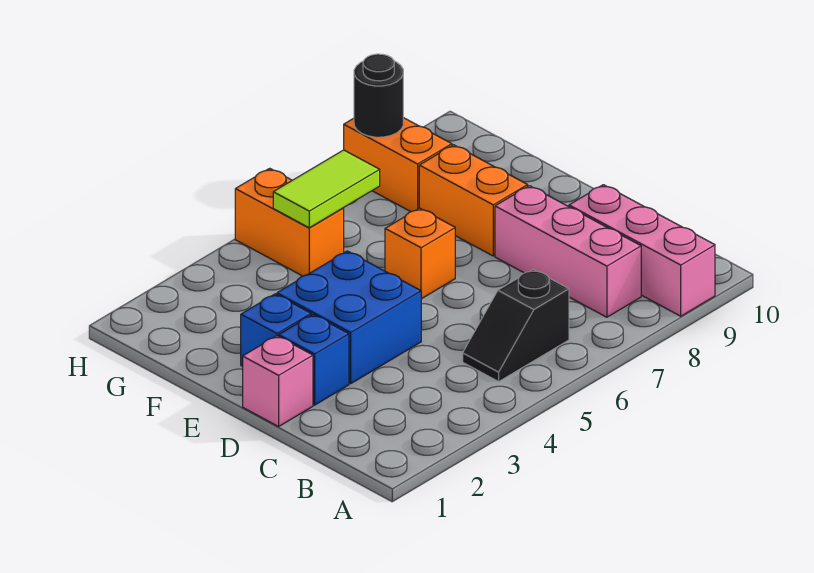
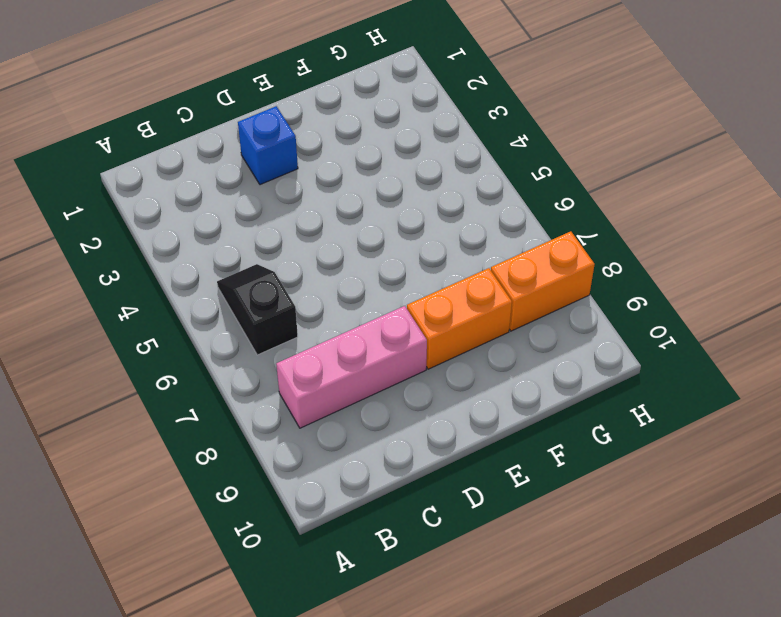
none -> pink brick A9:C9 level 1
none -> pink brick D1 level 1
none -> blue brick D3:E4 level 1

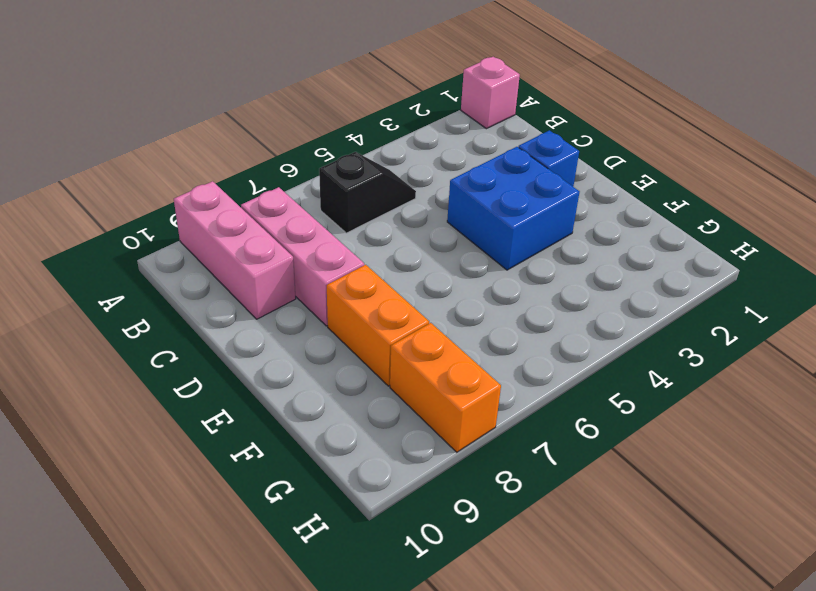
pink brick A1 level 1 -> pink brick D1 level 1
none -> blue brick E2 level 1
none -> orange brick E6 level 1
none -> orange brick G5:H5 level 1

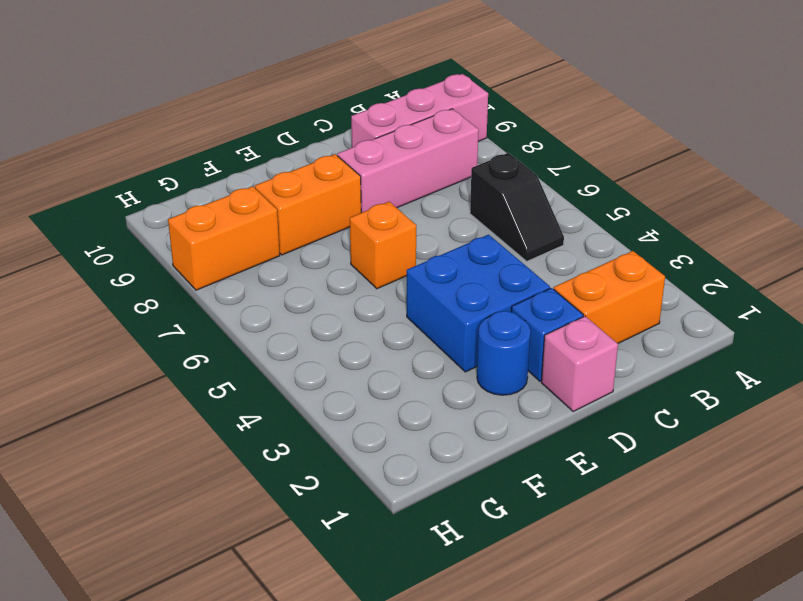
orange brick B2:C2 level 1 -> orange brick G5:H5 level 1
blue round brick E2 level 1 -> blue brick E2 level 1
none -> lime tile G5:G6 level 2
none -> black round brick H8 level 2

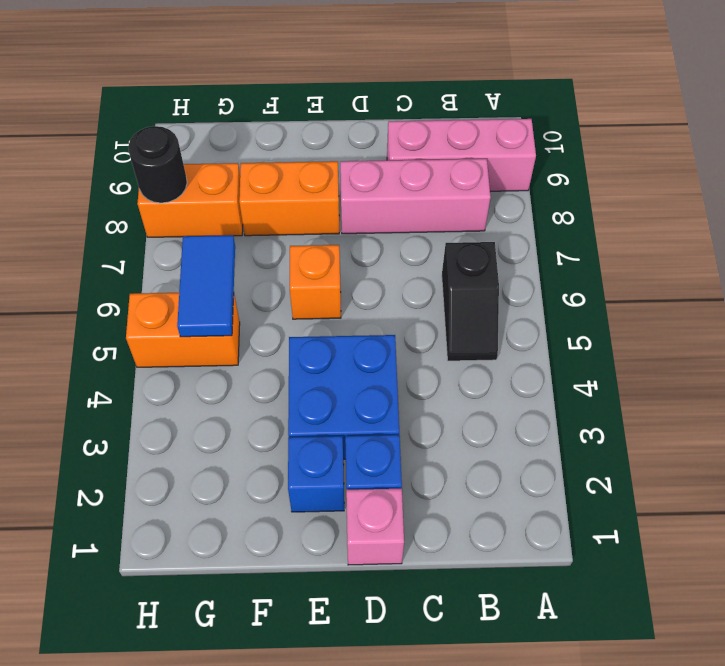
blue tile G5:G6 level 2 -> lime tile G5:G6 level 2

